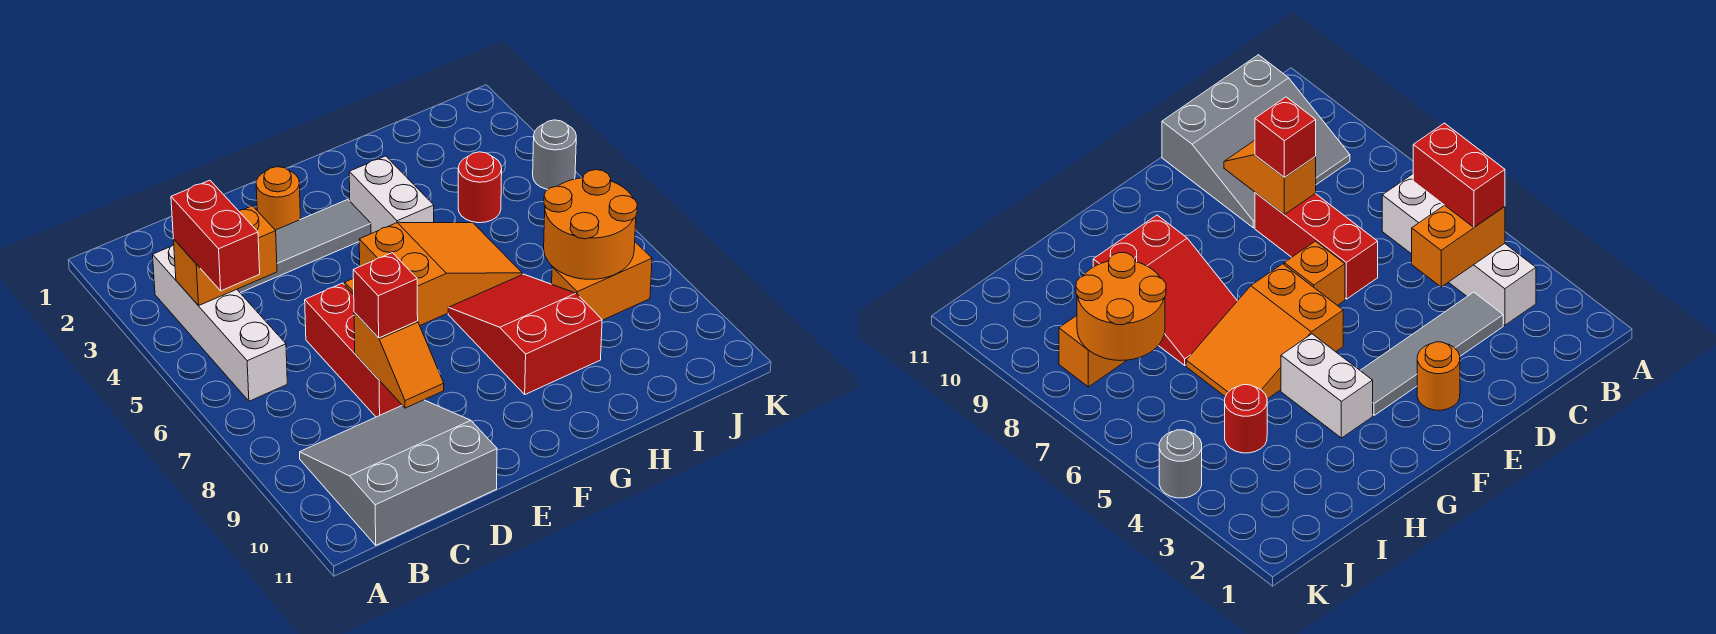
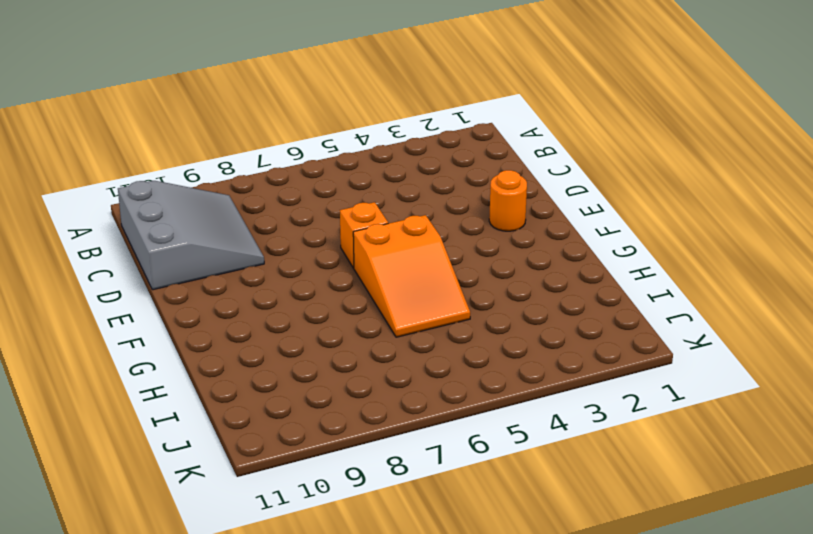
none -> white brick B3:B6 level 1
none -> grey tile C3:F3 level 1
none -> red brick D6:D8 level 1

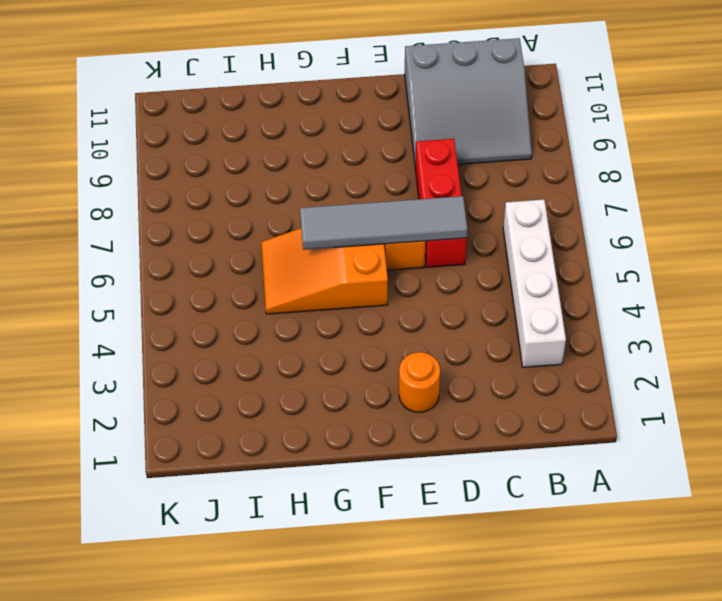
grey tile D6:G6 level 2 -> grey tile C3:F3 level 1
none -> white brick G3:G4 level 1
none -> red slope G7:H9 level 1 top 9
none -> red round brick I4 level 1

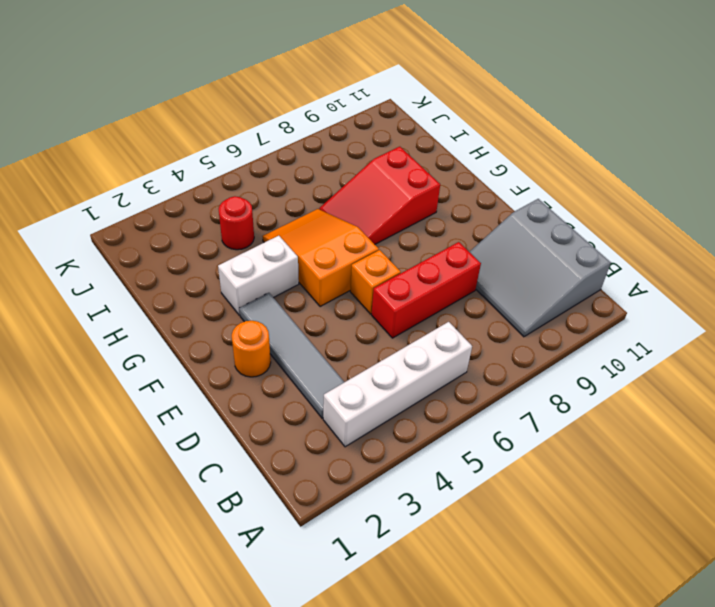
none -> orange brick I8:J8 level 1
none -> grey round brick K4 level 1
none -> orange brick B4:C4 level 2

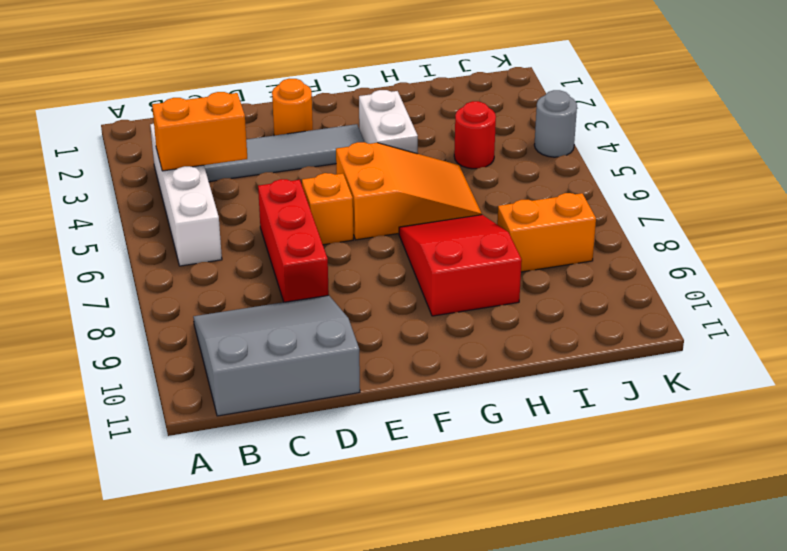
none -> orange slope D8:D9 level 2 top 8
none -> orange round brick I7:J8 level 2
none -> red brick B4:B5 level 3

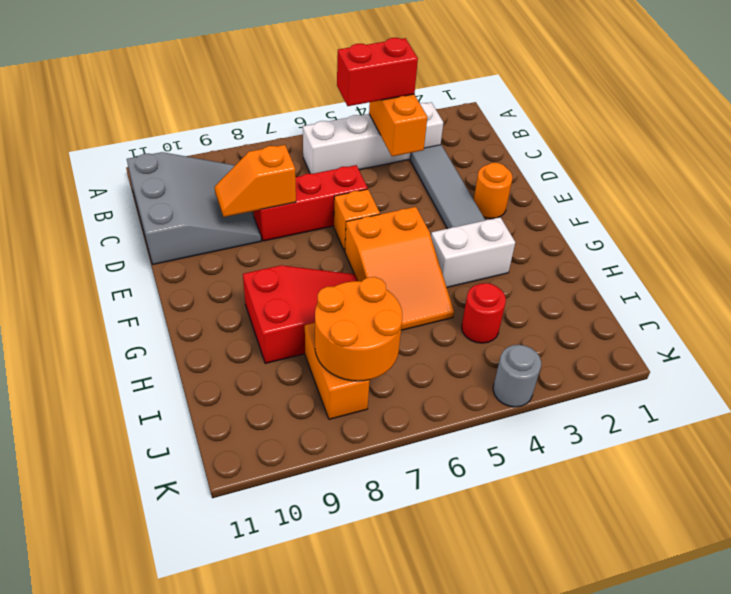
none -> red brick D8 level 3

